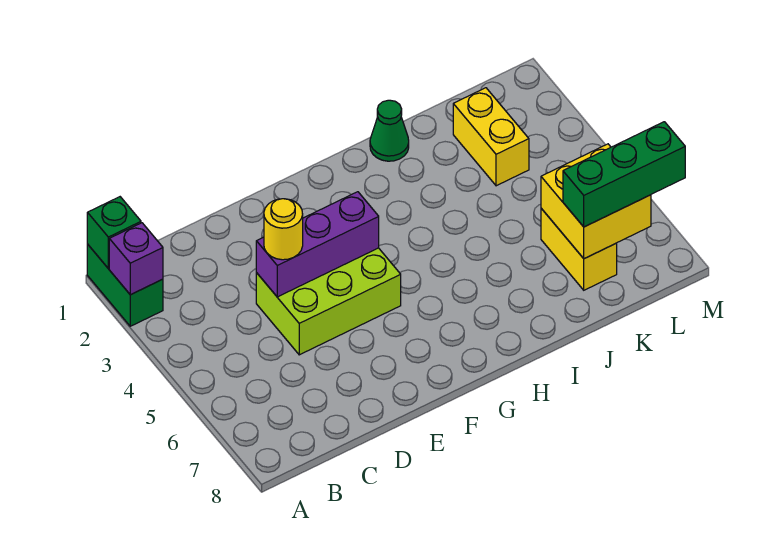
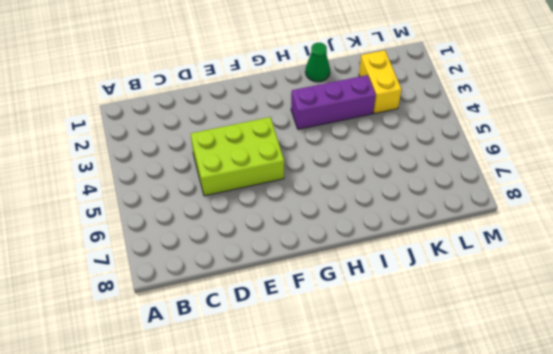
purple brick H3:J3 level 1 -> purple brick D4:F4 level 2
none -> green brick A1:A2 level 1
none -> yellow brick K6:K7 level 1

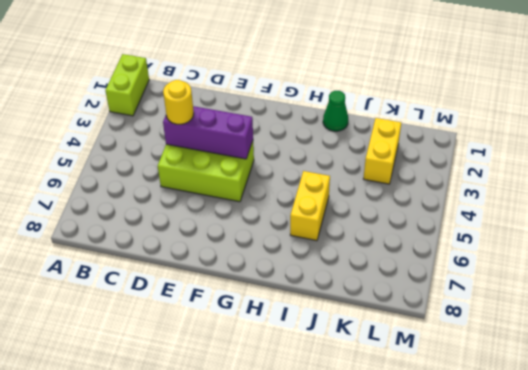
lime brick A1:A2 level 1 -> green brick A1:A2 level 1
yellow brick I5:I6 level 1 -> yellow brick K6:K7 level 1
none -> green brick A1 level 2
none -> purple brick A2 level 2

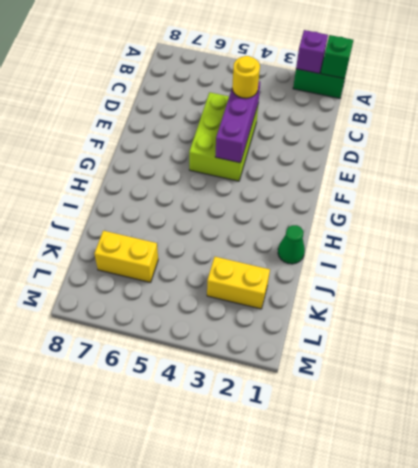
none -> yellow brick K6:L7 level 2
none -> green brick K7:M7 level 3

